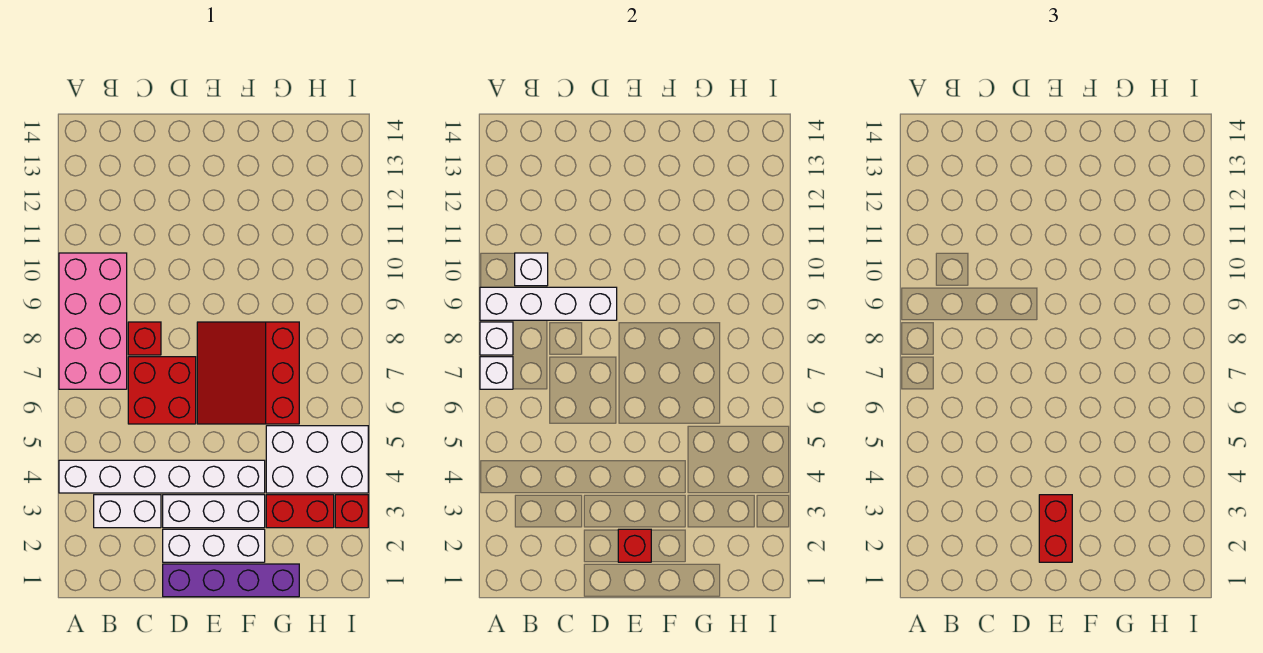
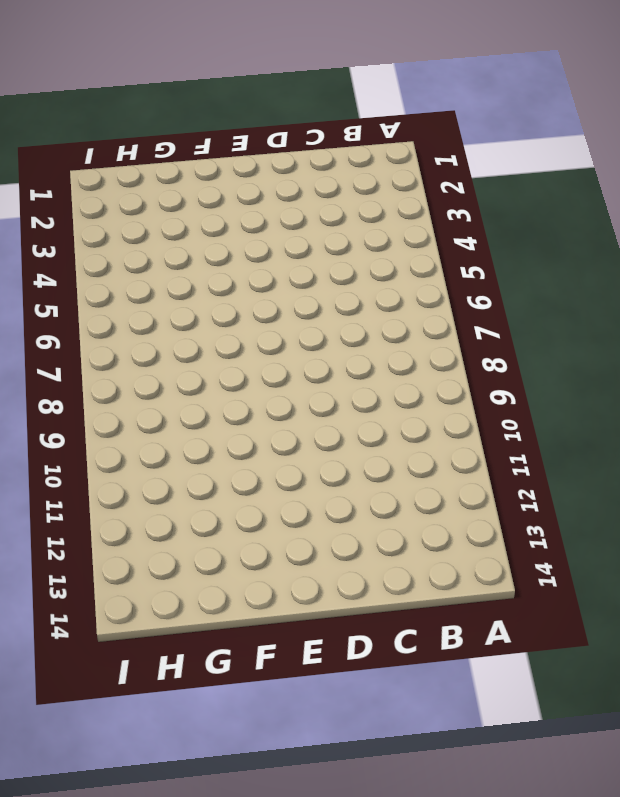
none -> white brick A4:F4 level 1
none -> pink brick A7:B10 level 1
none -> white brick B3:C3 level 1

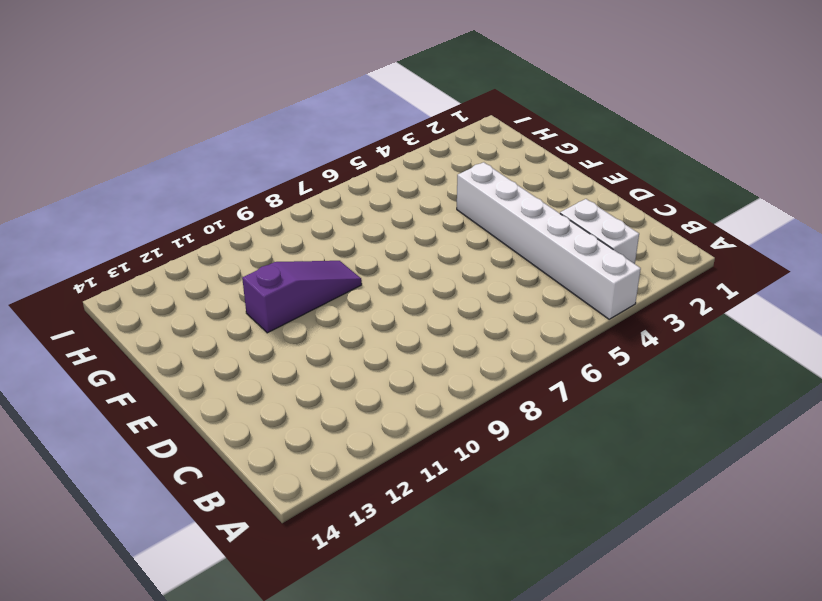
purple slope F9:F11 level 1 top 11 -> none
none -> pink brick A7:B10 level 1
none -> red brick C6:D7 level 1
none -> red brick C8 level 1

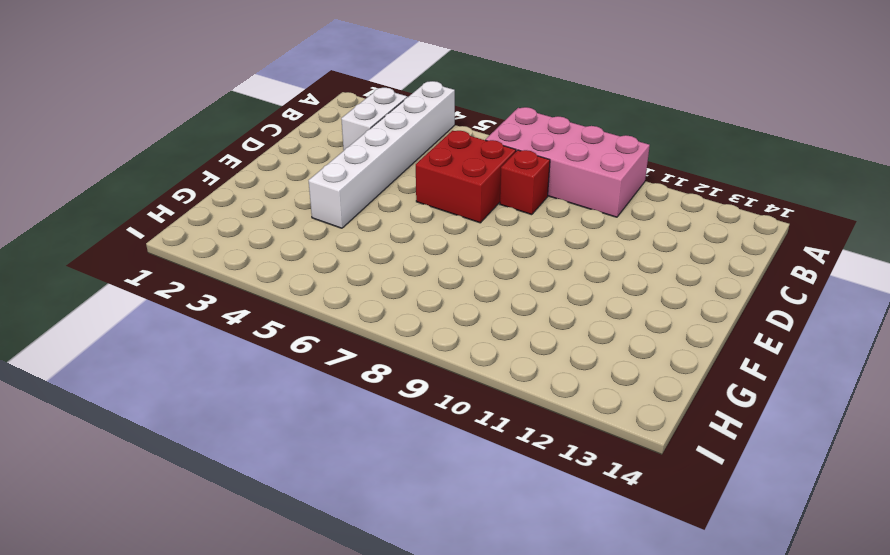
none -> purple brick D1:G1 level 1
none -> white brick D2:F2 level 1
none -> white brick D3:F3 level 1

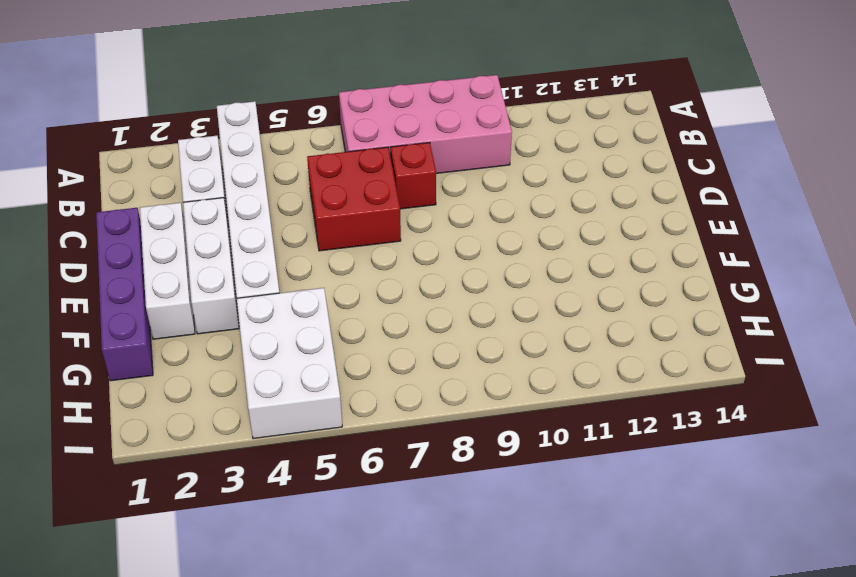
none -> red slope E6:G8 level 1 top G
none -> red brick G3:H3 level 1
none -> red brick I3 level 1

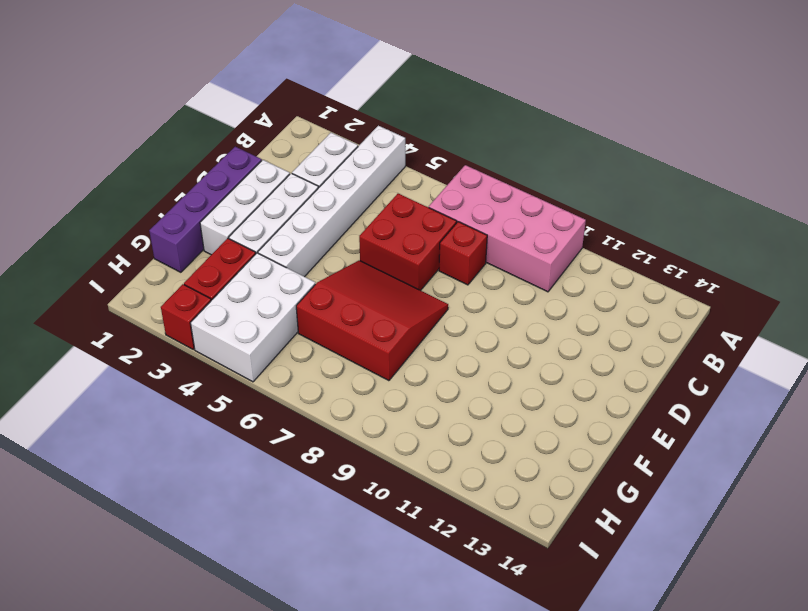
none -> white brick A7 level 2
none -> white brick A8 level 2
none -> white brick A9:D9 level 2

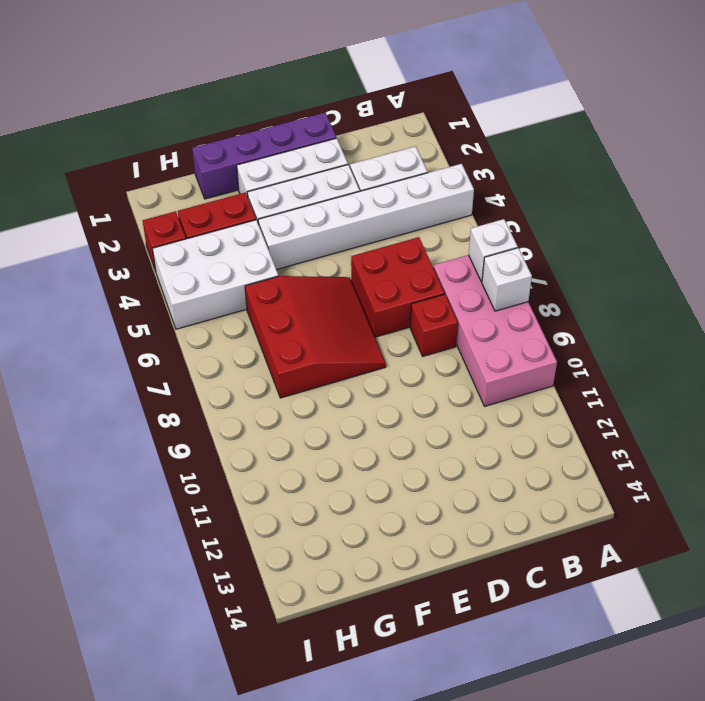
none -> white brick A9:D9 level 2
none -> white brick B10 level 2
none -> red brick E2 level 2

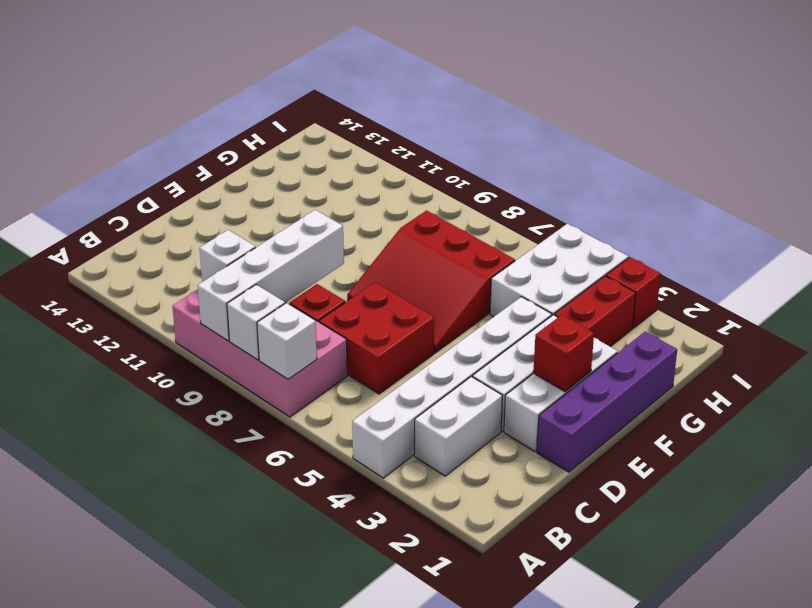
none -> red brick E2:E3 level 3

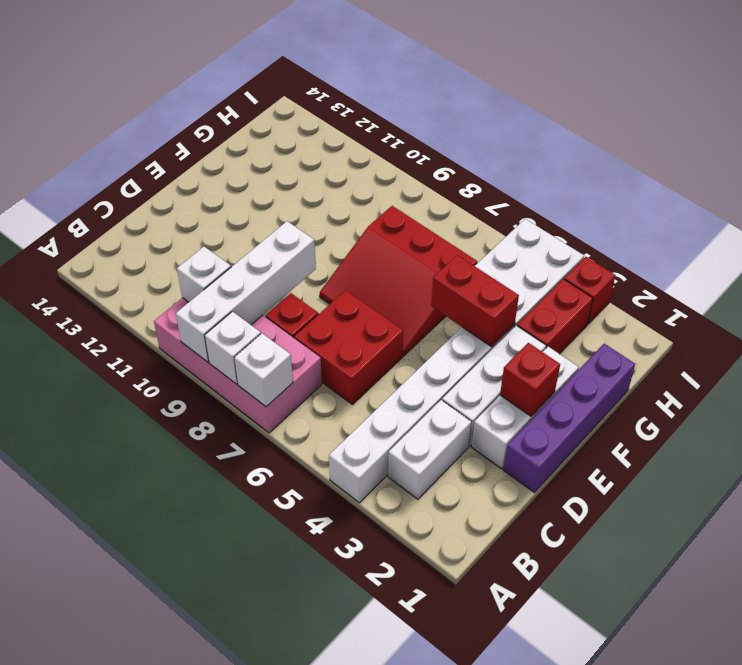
red brick F4:F5 level 2 -> red brick E2:E3 level 3

